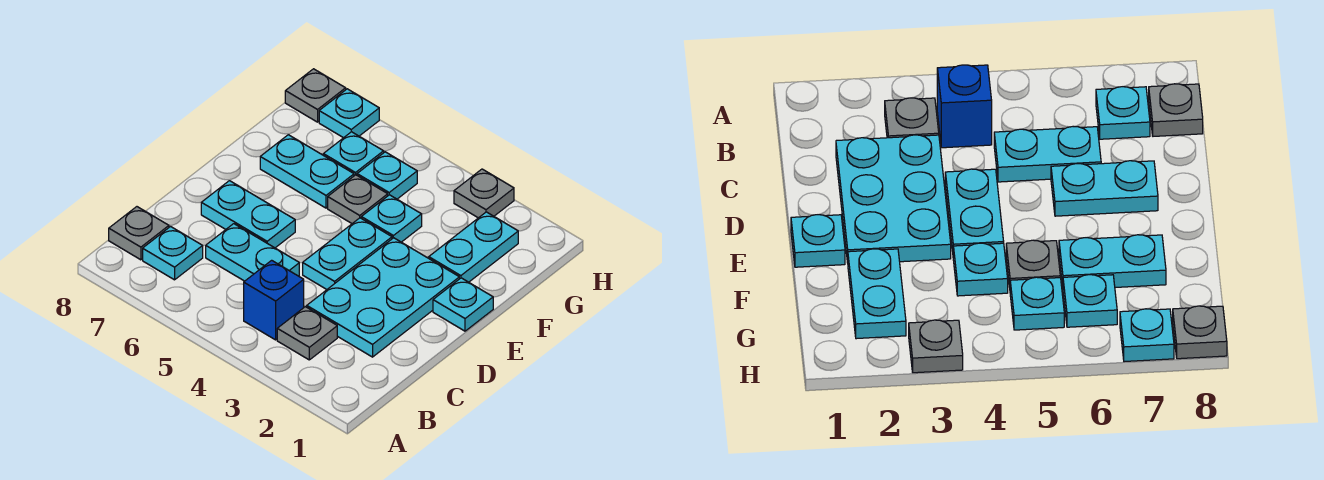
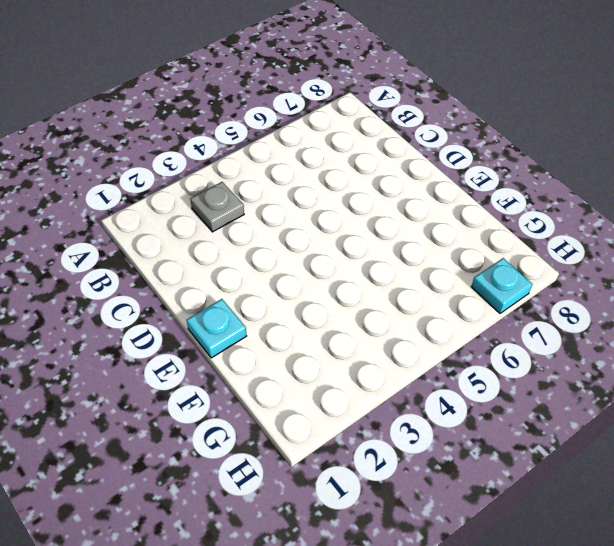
none -> blue brick B4 level 1
none -> cyan plate B7 level 1
none -> grey plate B8 level 1

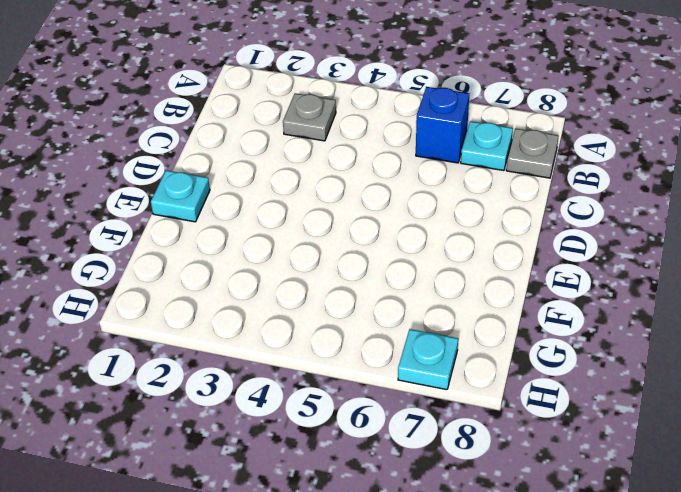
blue brick B6 level 1 -> blue brick B4 level 1
none -> cyan plate C2:E3 level 1
none -> cyan plate C5:C6 level 1
none -> cyan plate D4:E4 level 1

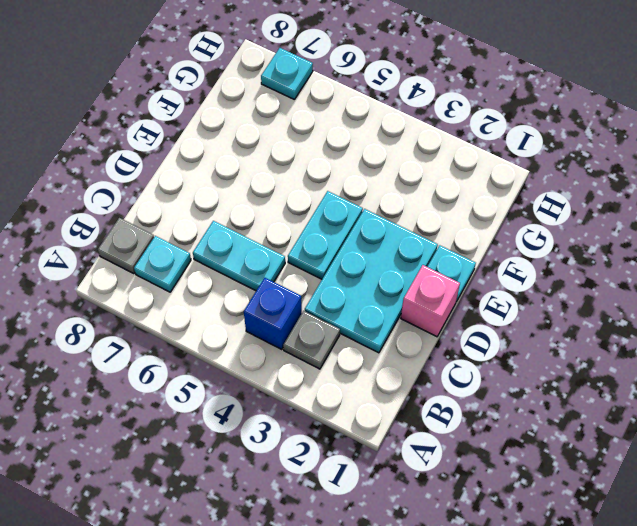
pink brick D1 level 1 -> none
none -> cyan plate D6:D7 level 1
none -> cyan plate F2:G2 level 1
none -> cyan plate F4 level 1

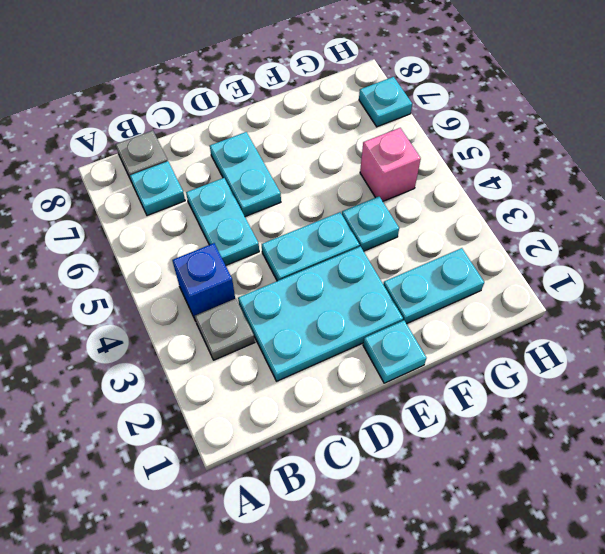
pink brick G5 level 1 -> cyan plate G5 level 1
none -> grey plate F5 level 1
none -> cyan plate F6:F7 level 1
none -> cyan plate G6 level 1

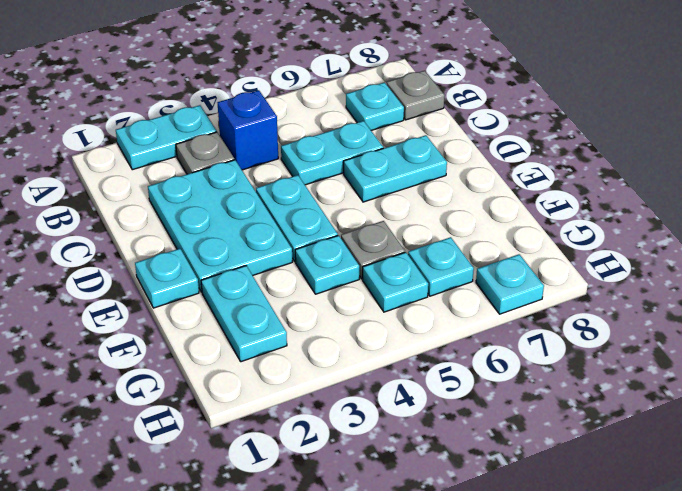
cyan plate A2:A3 level 1 -> cyan plate F6:F7 level 1
none -> grey plate H3 level 1
none -> grey plate H8 level 1

